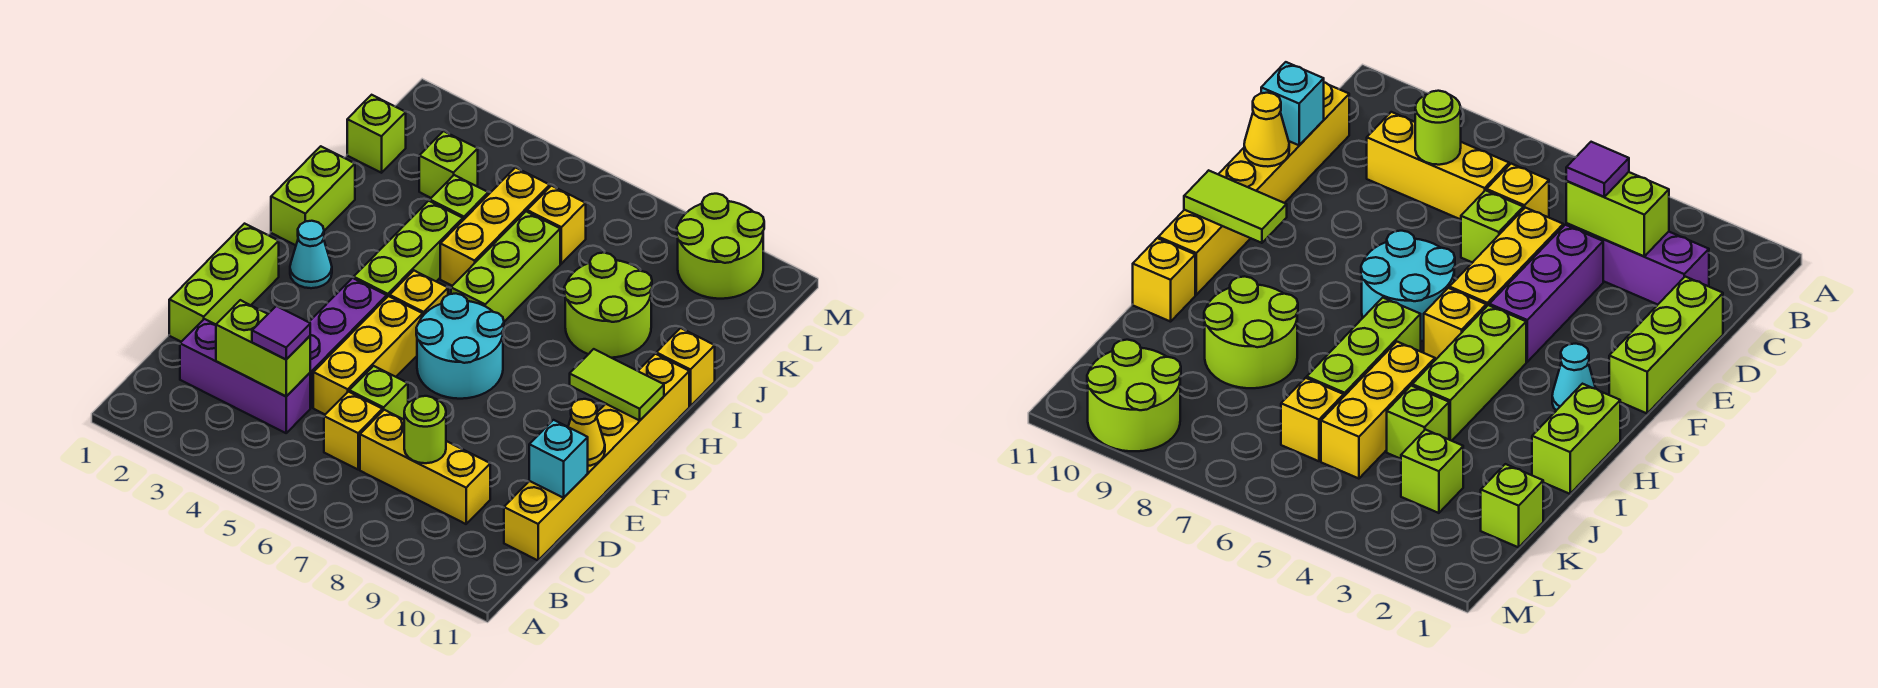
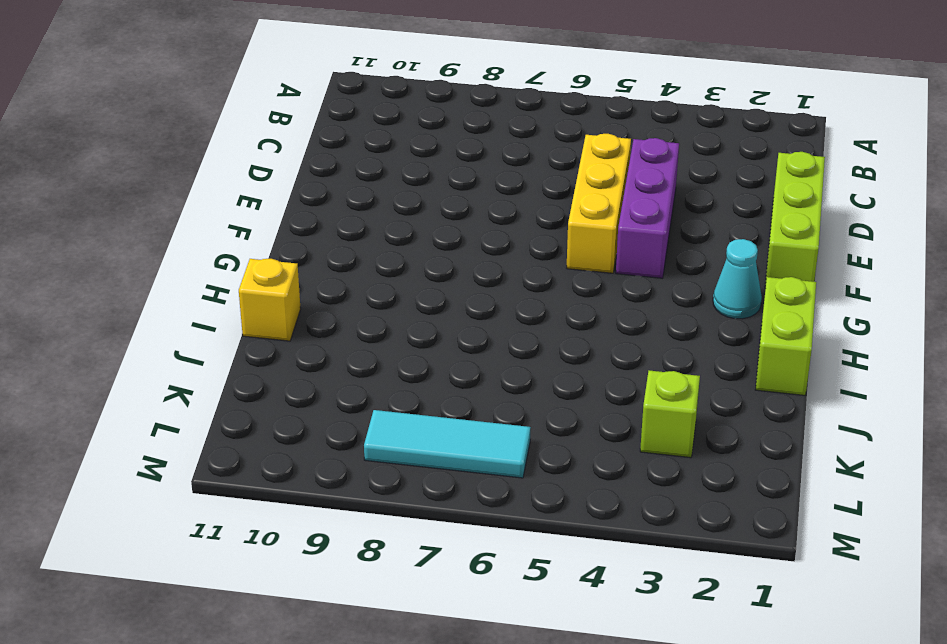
cyan tile L6:L8 level 1 -> none
none -> purple brick C2:C4 level 1
none -> yellow brick C6 level 1
none -> yellow brick C7:C9 level 1

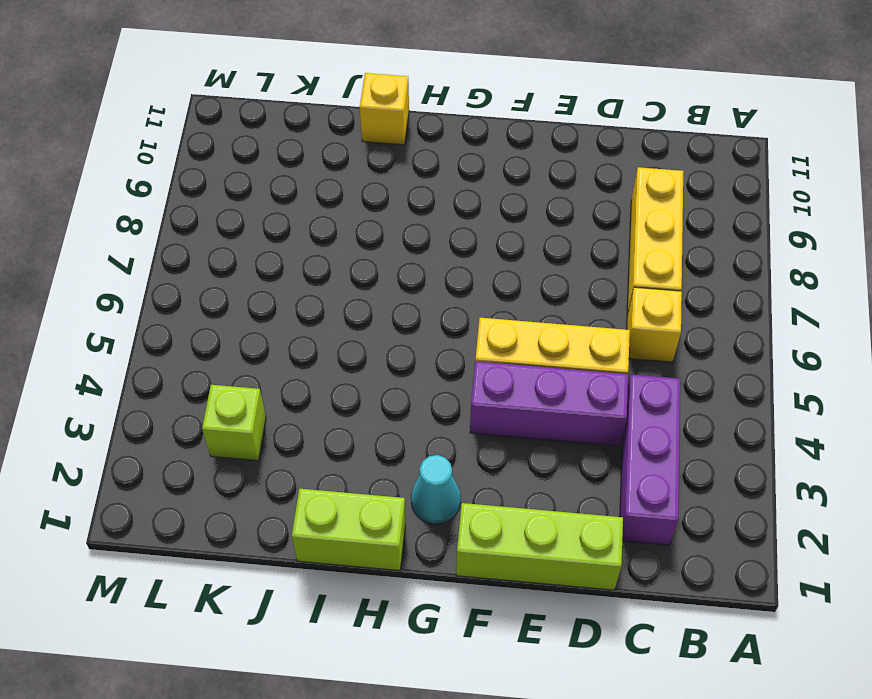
none -> yellow brick C11:H11 level 1
none -> lime brick D6 level 1
none -> cyan round brick F6:G7 level 1

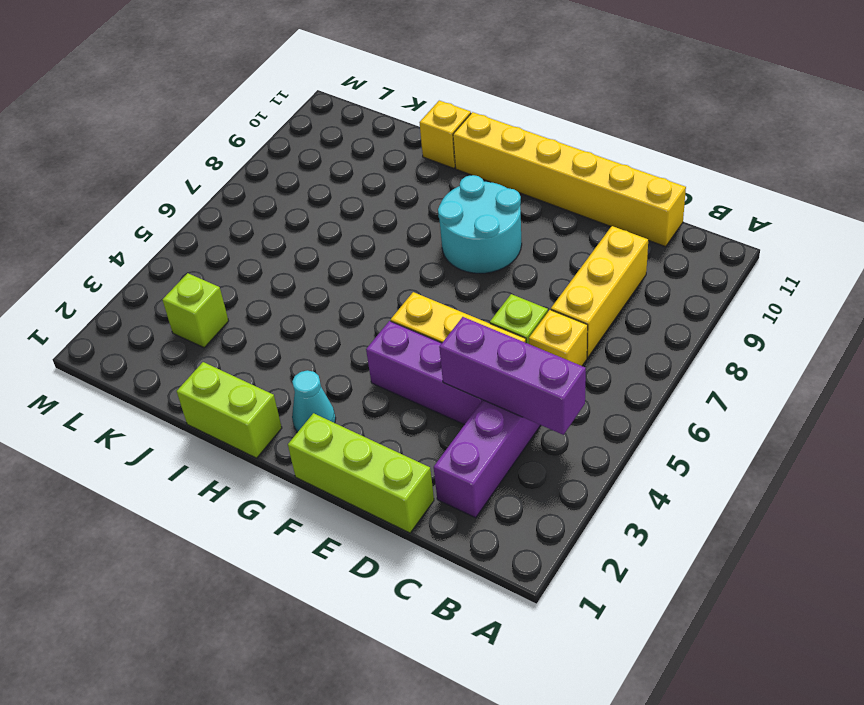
purple brick B4:D4 level 2 -> lime brick C3:C4 level 2
cyan round brick F8:G9 level 1 -> cyan round brick F6:G7 level 1
none -> lime brick G4:I4 level 1
none -> yellow brick G5 level 1
none -> lime brick H6:J6 level 1

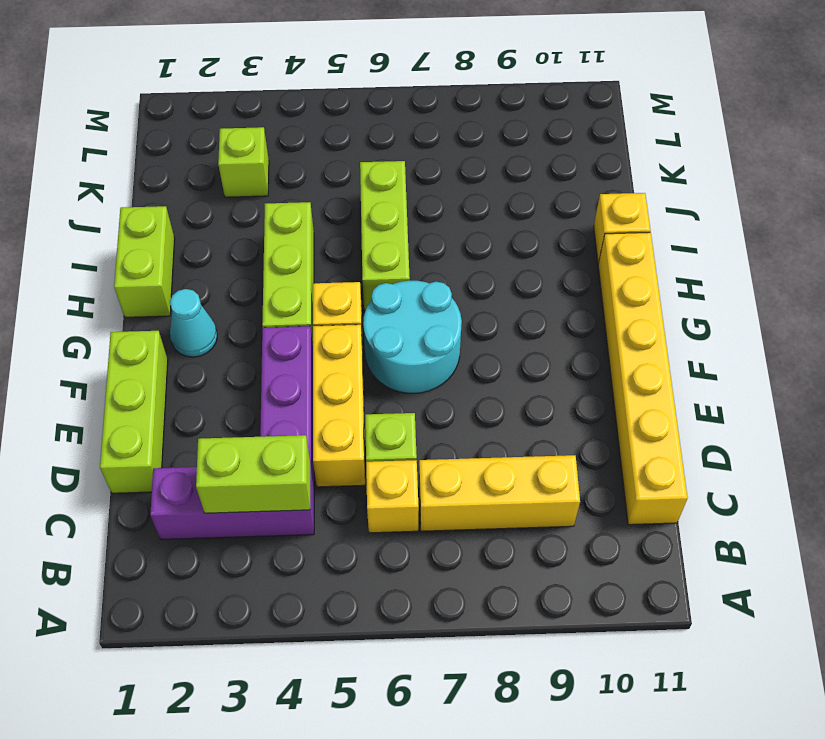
none -> yellow brick I5:K5 level 1
none -> lime round brick I8:J9 level 1
none -> lime brick J4 level 1

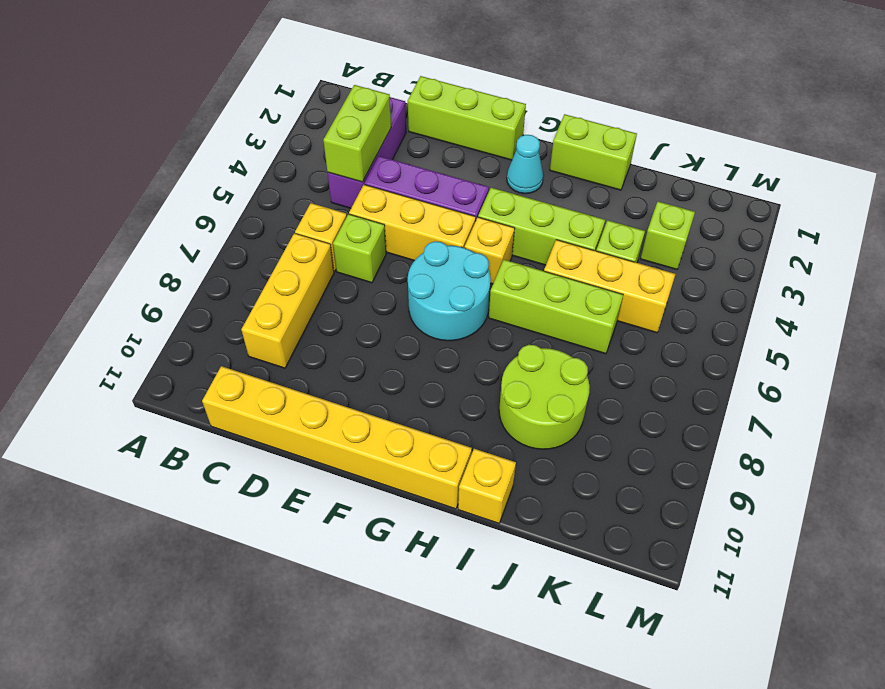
none -> lime brick K1 level 1
none -> yellow brick K6 level 1
none -> lime round brick L9:M10 level 1

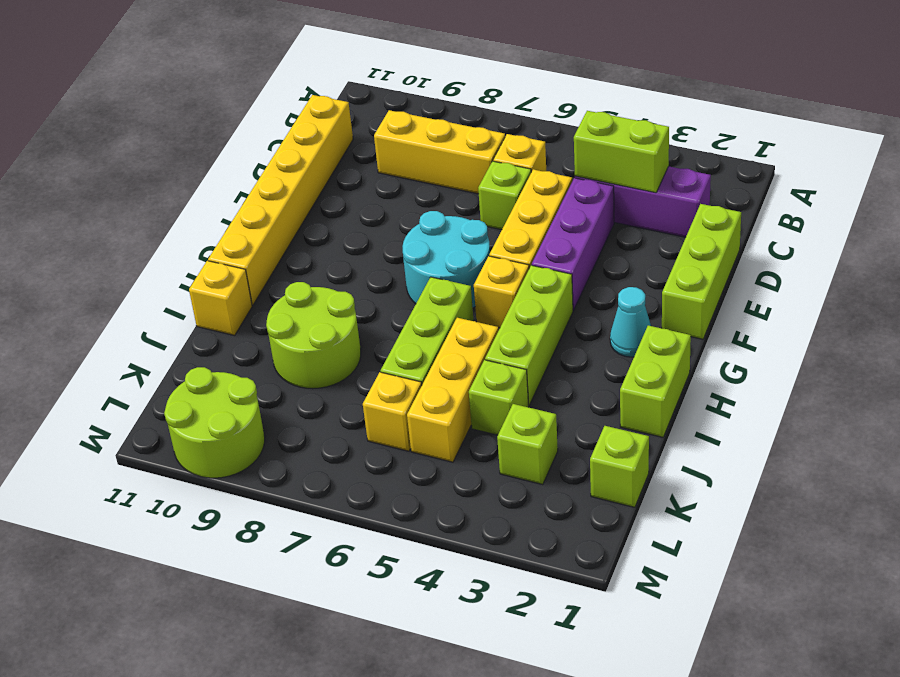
none -> lime round brick C8 level 2
none -> cyan brick D11 level 2
none -> yellow cone E11 level 2

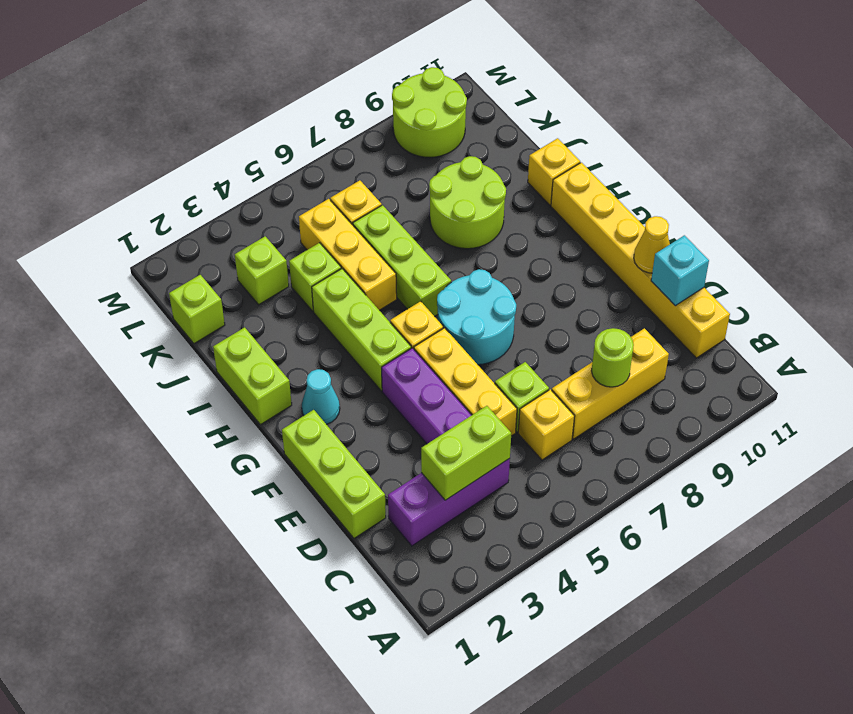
none -> lime tile G10:G11 level 2
none -> purple tile C4 level 3

